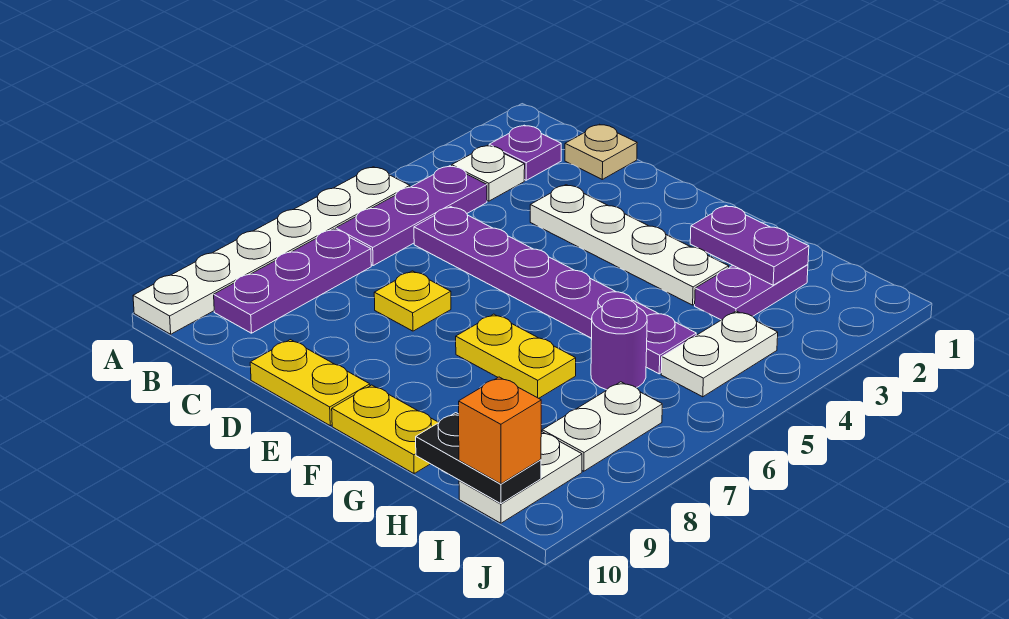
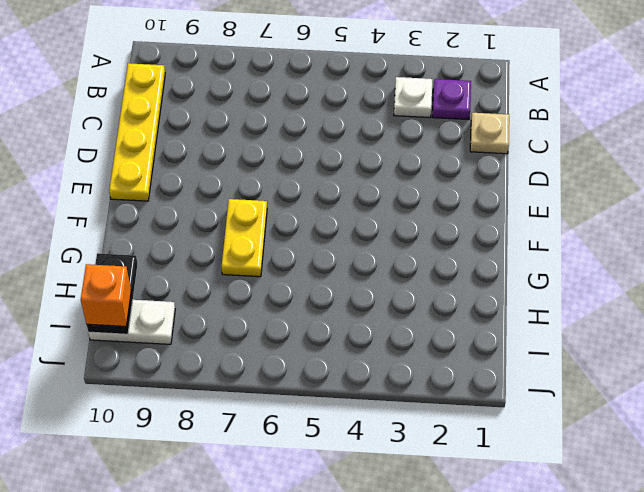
yellow plate B10:E10 level 1 -> yellow plate D10:E10 level 1
none -> white plate A5:A10 level 1
none -> purple plate B4:B6 level 1
none -> purple plate B7:B9 level 1

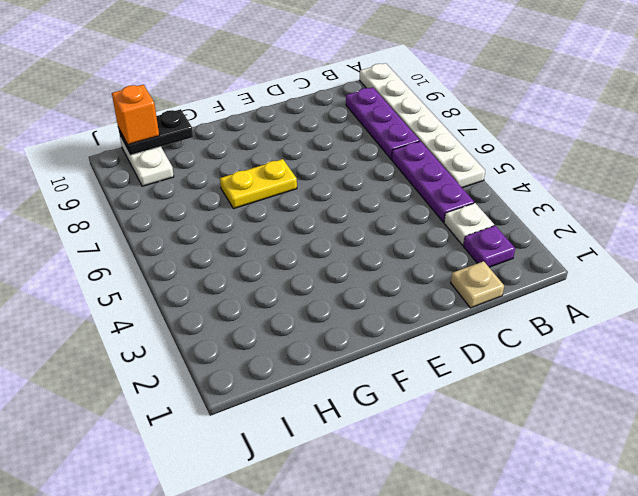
none -> purple plate C5:H5 level 1
none -> white plate D3:G3 level 1
none -> yellow plate D7 level 1

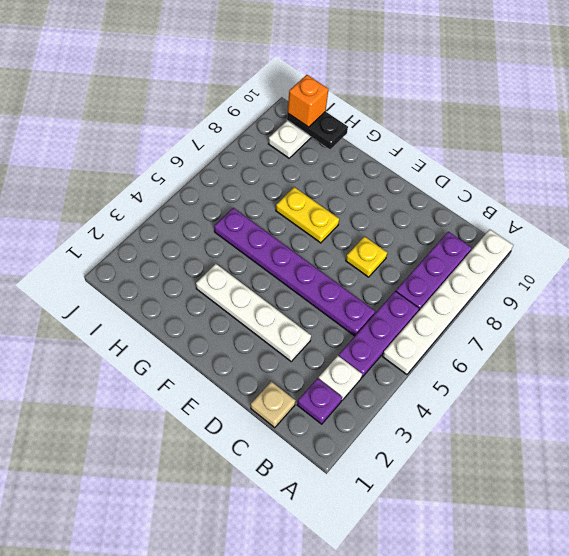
none -> yellow plate D10:E10 level 1
none -> yellow plate F10:G10 level 1
none -> purple plate H2:H3 level 1

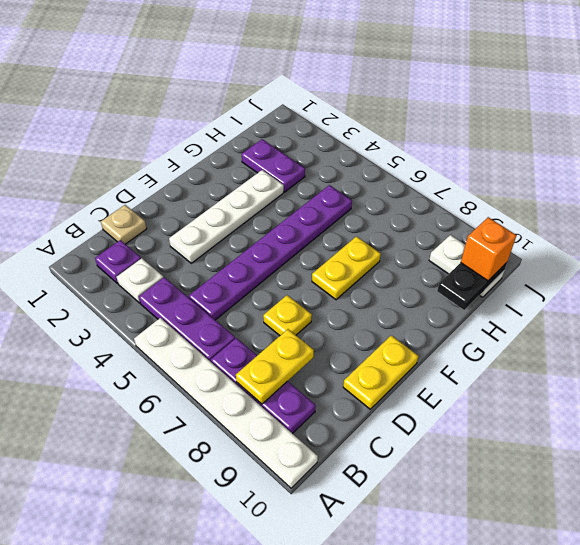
yellow plate B8:C8 level 2 -> yellow plate F10:G10 level 1
none -> purple round brick H6 level 1
none -> white plate I4:I5 level 1
none -> white plate I7:I8 level 1

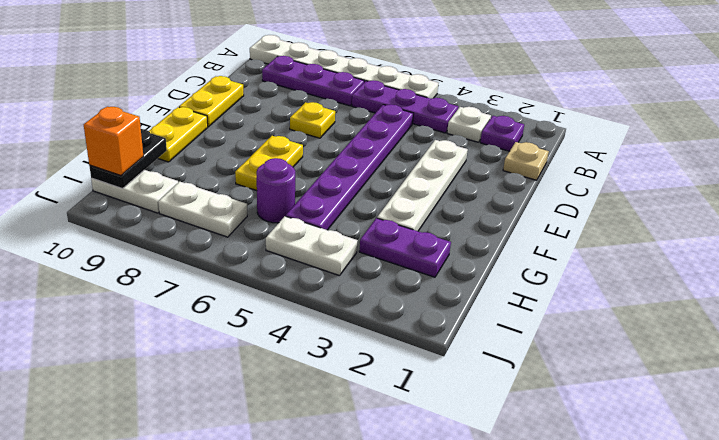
none -> purple plate G2:H2 level 2

